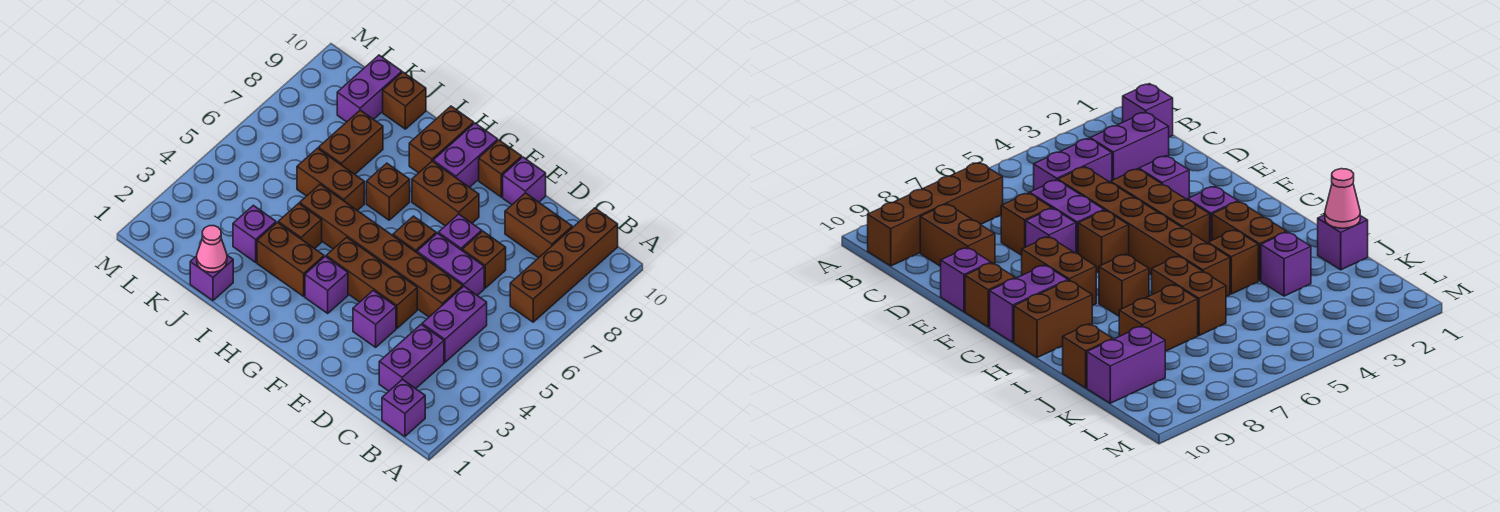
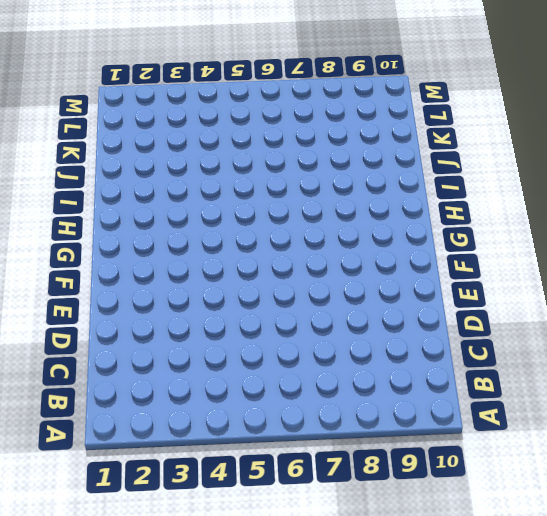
none -> purple brick B1 level 1
none -> brown brick B7:B10 level 1
none -> purple brick C2:C3 level 1

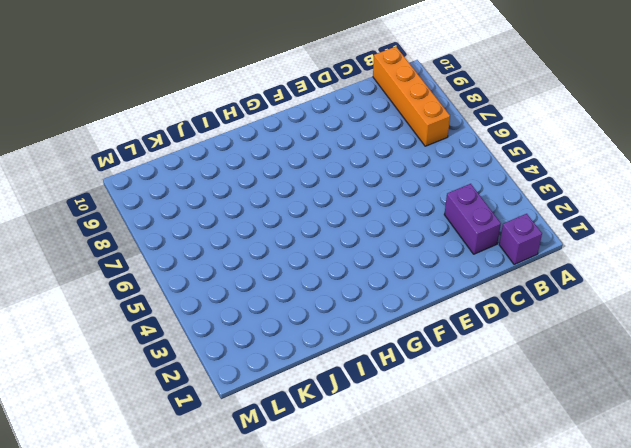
orange brick B7:B10 level 1 -> brown brick B7:B10 level 1
none -> purple brick C4:C5 level 1
none -> brown brick C9:D9 level 1
none -> brown brick D5:I5 level 1

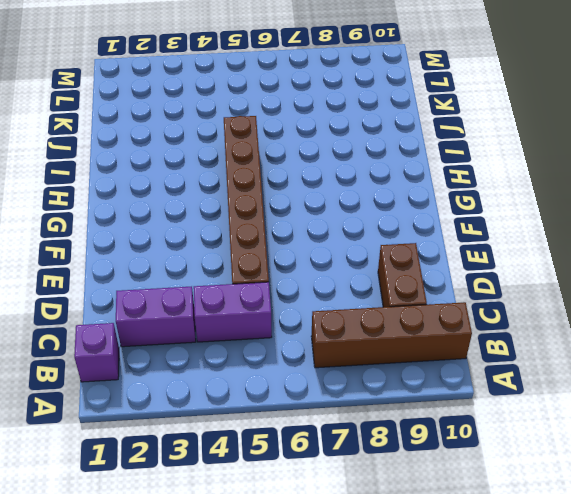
none -> purple brick D6:E6 level 1
none -> brown brick D7 level 1
none -> purple brick E3 level 1

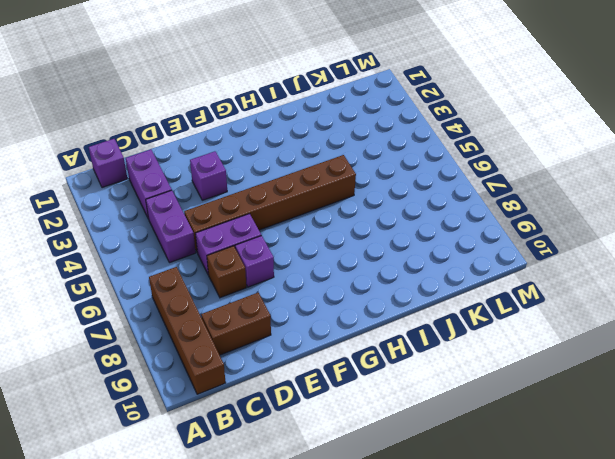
none -> brown brick E4:G4 level 1
none -> purple brick E10 level 1
none -> brown brick F6 level 1

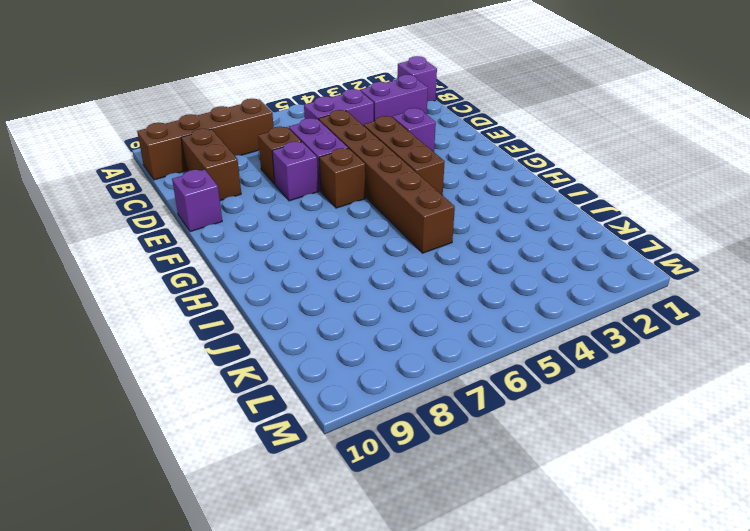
none -> brown brick F8:G8 level 1
none -> brown brick F10 level 1
none -> purple brick G3 level 1

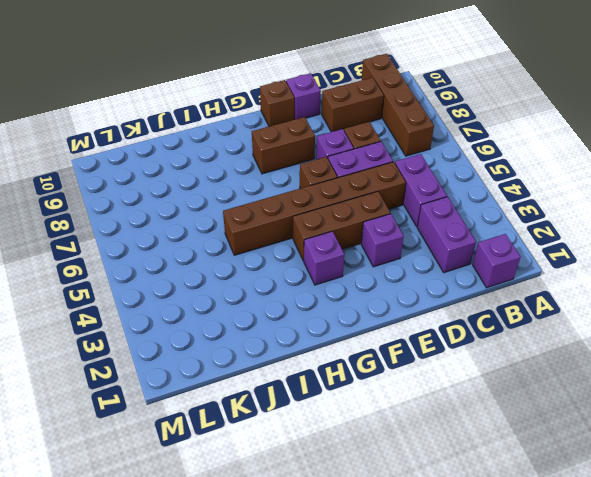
none -> purple brick G9:G10 level 1
none -> brown brick H3:I3 level 1
none -> brown brick H7 level 1

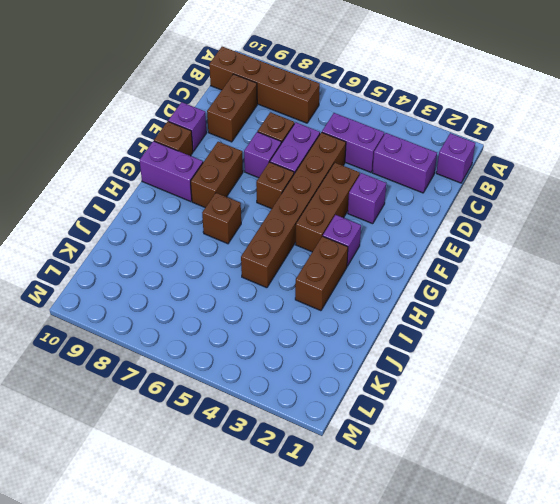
none -> brown brick H9:H10 level 1
none -> brown brick I4 level 1
none -> brown brick I6:J6 level 1

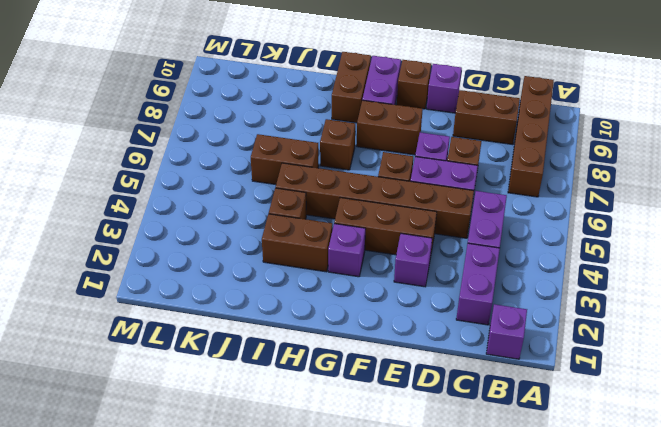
none -> purple brick J1 level 1
none -> purple brick J3 level 1
none -> brown brick J7:J8 level 1

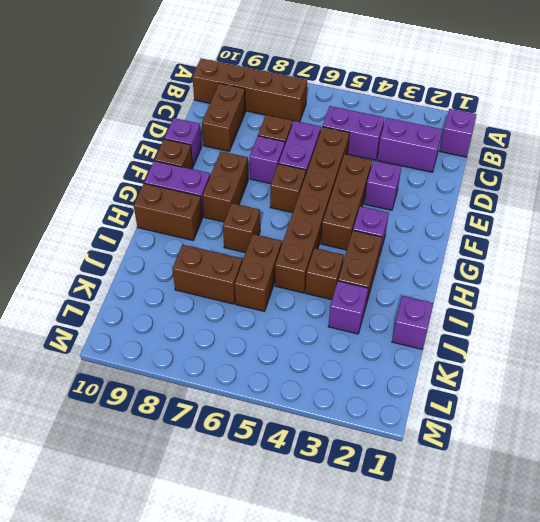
none -> brown brick J10 level 1
none -> purple brick K9:K10 level 1
none -> pink cone J1 level 2

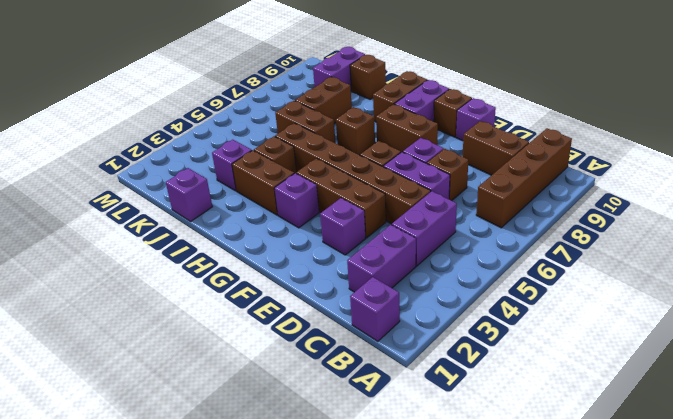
none -> pink cone J1 level 2

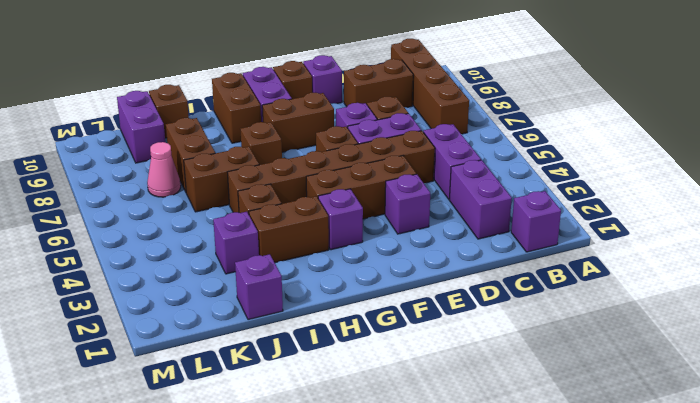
pink cone K7 level 1 -> pink cone J1 level 2

